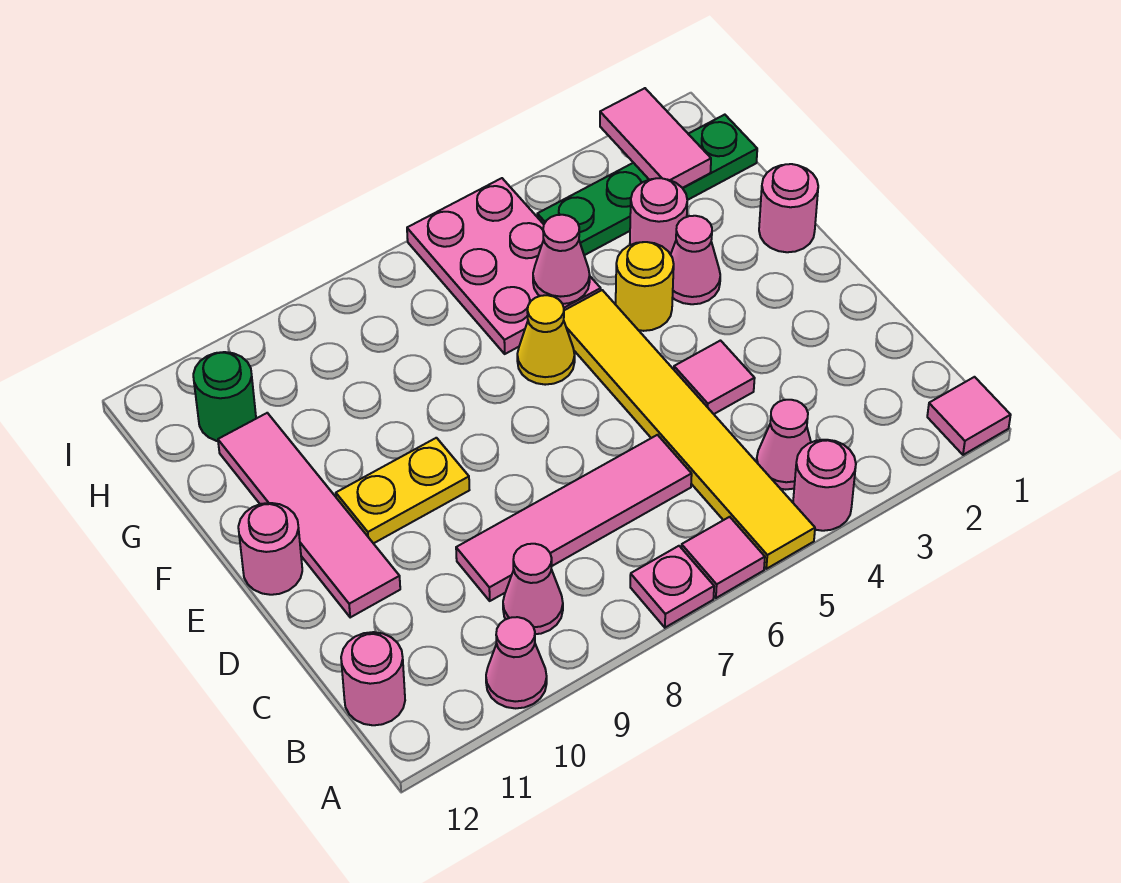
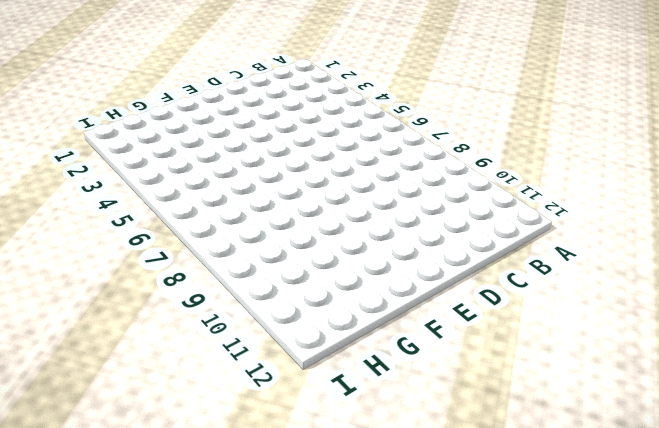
none -> pink tile A1 level 1
none -> pink round brick A4 level 1
none -> yellow tile A5:F5 level 1

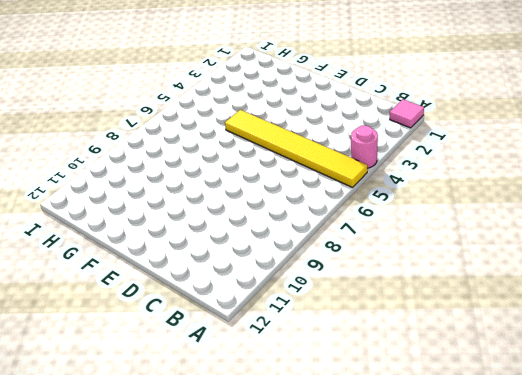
none -> pink tile A6 level 1
none -> pink plate A7 level 1
none -> pink cone A10 level 1

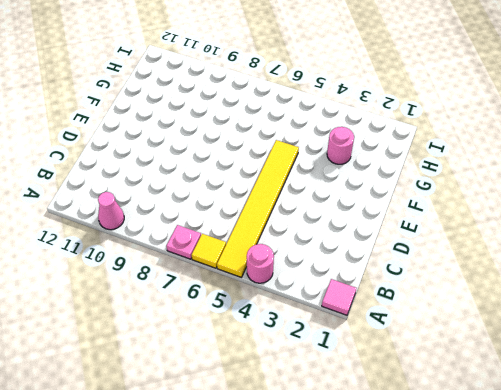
yellow tile A6 level 1 -> pink tile A6 level 1
none -> pink cone B4 level 1
none -> pink cone B9 level 1
none -> pink round brick B12 level 1

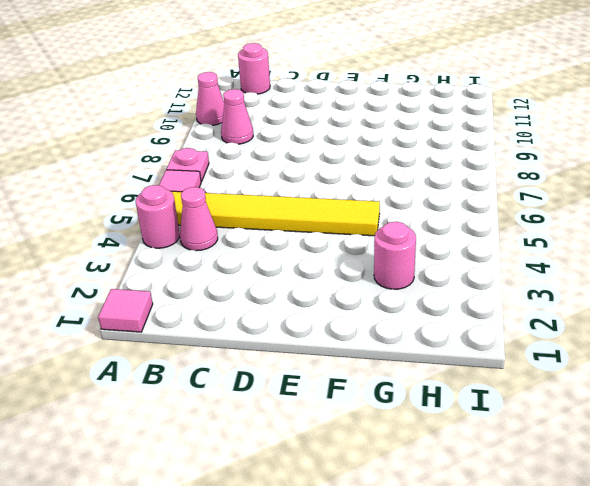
none -> pink tile C6:C9 level 1
none -> pink tile D4 level 1
none -> pink tile D11:G11 level 1

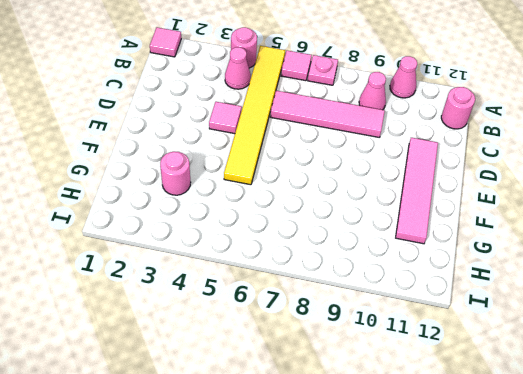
none -> yellow plate E9:E10 level 1
none -> pink round brick E12 level 1
none -> pink round brick F1 level 1

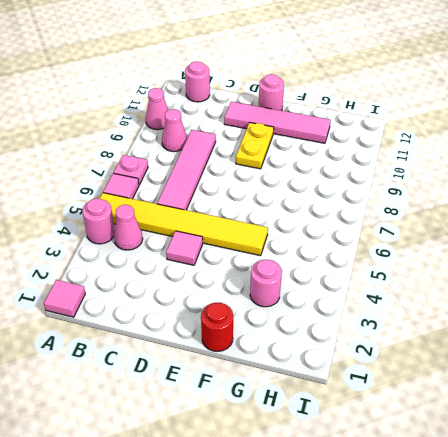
red round brick F1 level 1 -> pink round brick F1 level 1
none -> pink cone F3 level 1
none -> yellow round brick F4 level 1
none -> yellow cone F6 level 1

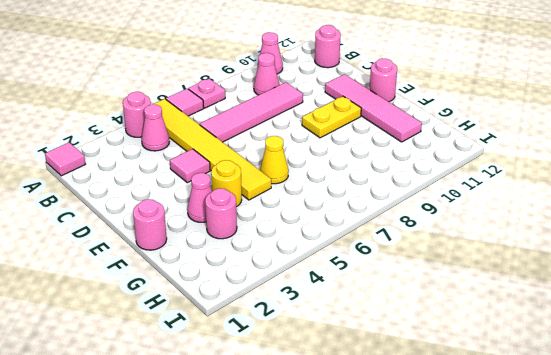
none -> pink plate G5:I6 level 1
none -> green plate H1:H4 level 1
none -> green round brick H11 level 1

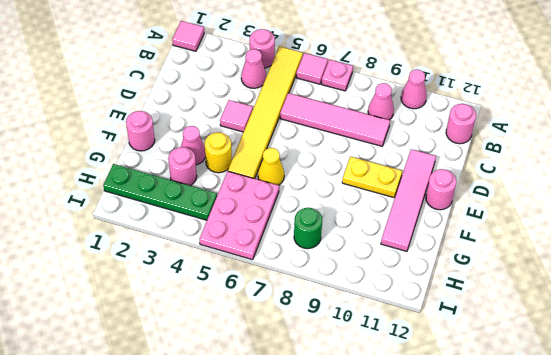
green round brick H8 level 1 -> green round brick H11 level 1
none -> pink cone G5 level 2
none -> pink tile H2:I2 level 2

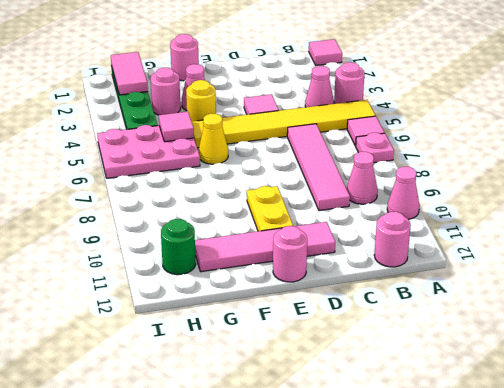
pink tile G5 level 2 -> pink cone G5 level 2
pink tile H1:H2 level 2 -> pink tile H2:I2 level 2

